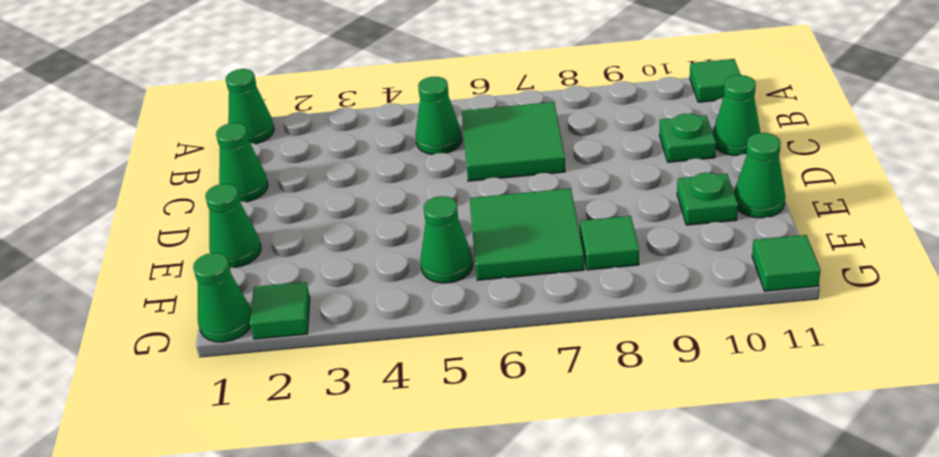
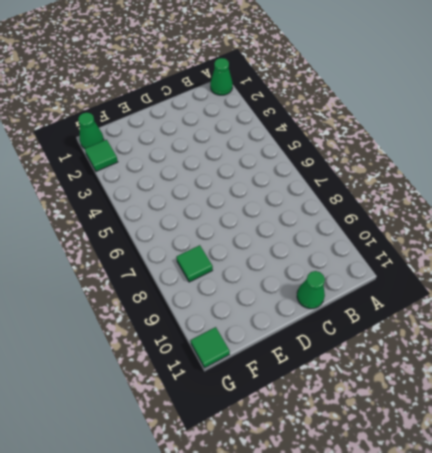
none -> green tile A11 level 1
none -> green cone B5 level 1
none -> green tile B6:C7 level 1

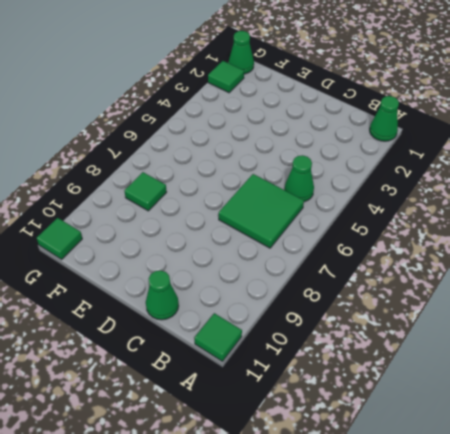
none -> green cone C1 level 1
none -> green plate C10 level 1
none -> green cone E1 level 1

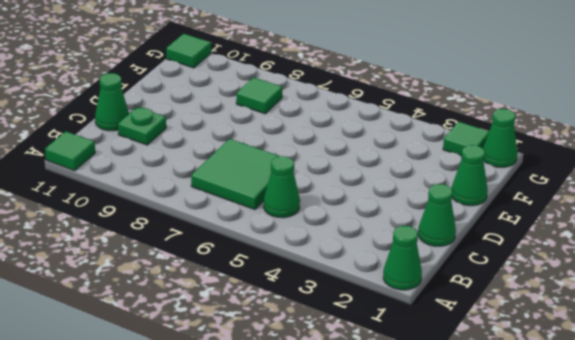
none -> green tile E6:F7 level 1
none -> green plate E10 level 1
none -> green cone E11 level 1

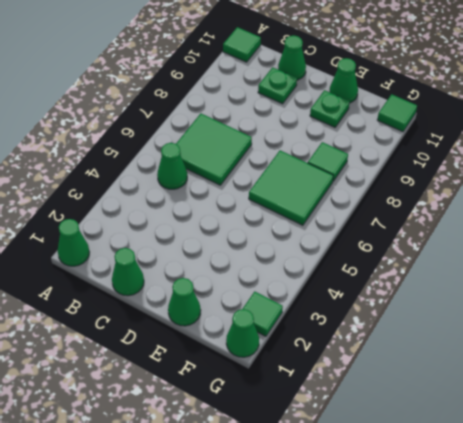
none -> green cone F5 level 1

